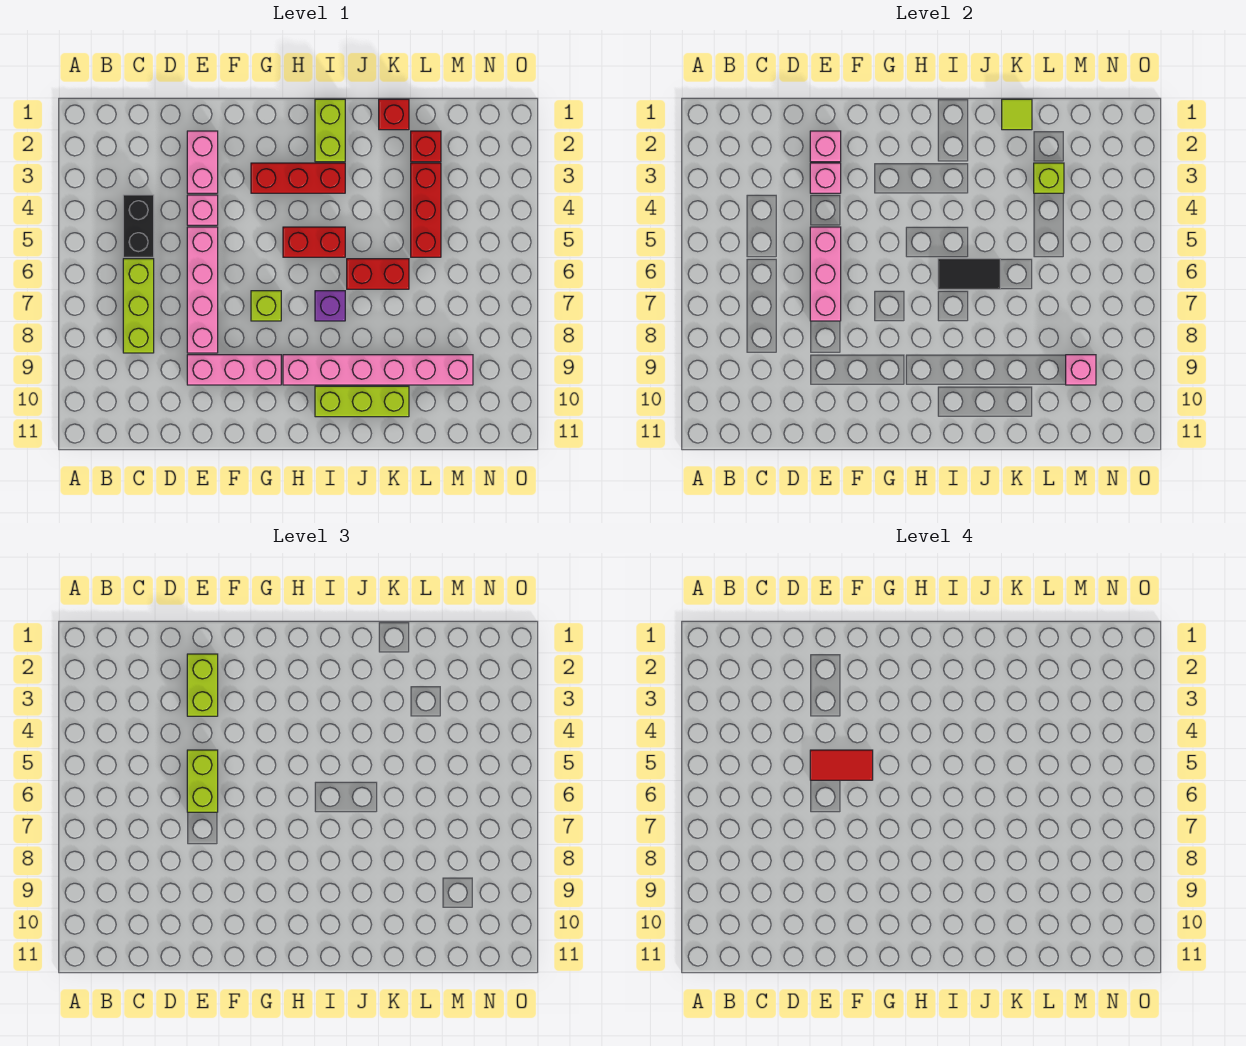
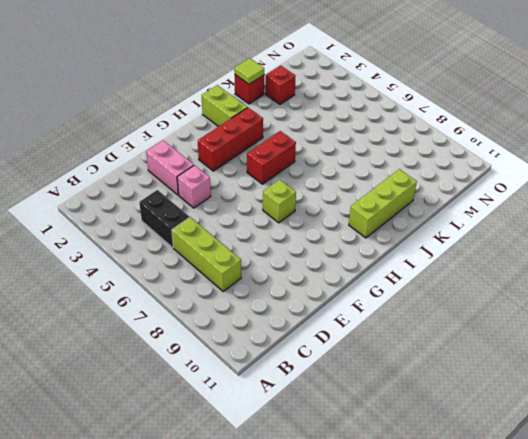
none -> pink brick E5:E8 level 1
none -> pink brick E9:G9 level 1
none -> pink brick H9:M9 level 1

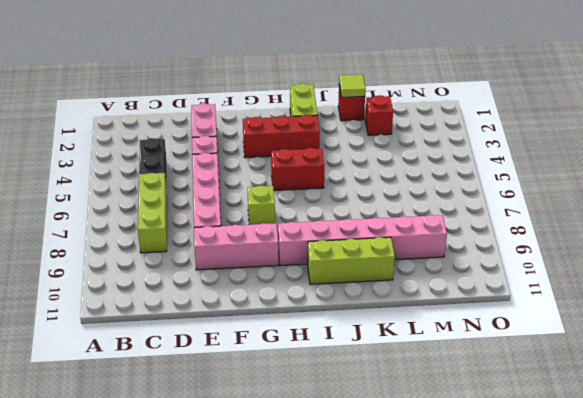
none -> purple brick I7 level 1
none -> red brick J6:K6 level 1
none -> red brick L3:L5 level 1

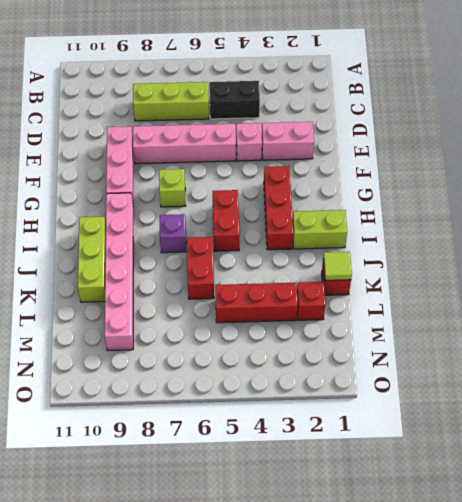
none -> pink brick E2 level 2
none -> pink brick E3 level 2
none -> pink brick E5:E7 level 2

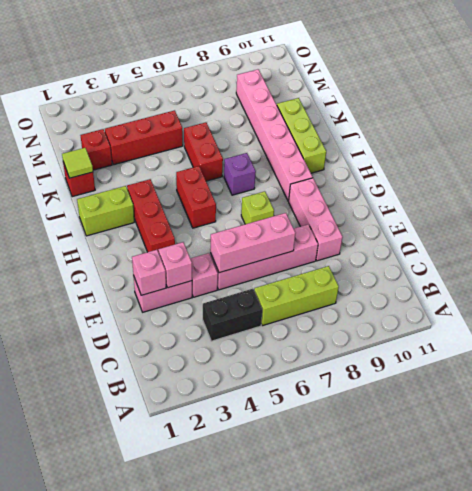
none -> black tile I6:J6 level 2
none -> lime brick L3 level 2
none -> pink brick M9 level 2

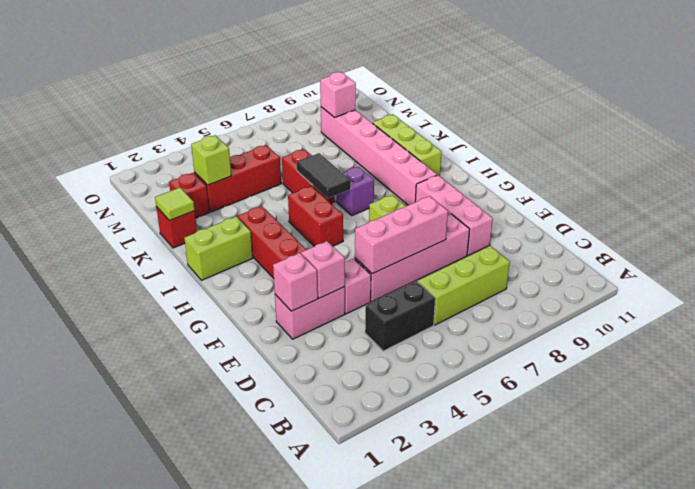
none -> lime brick E2:E3 level 3
none -> lime brick E5:E6 level 3
none -> red tile E5:F5 level 4

